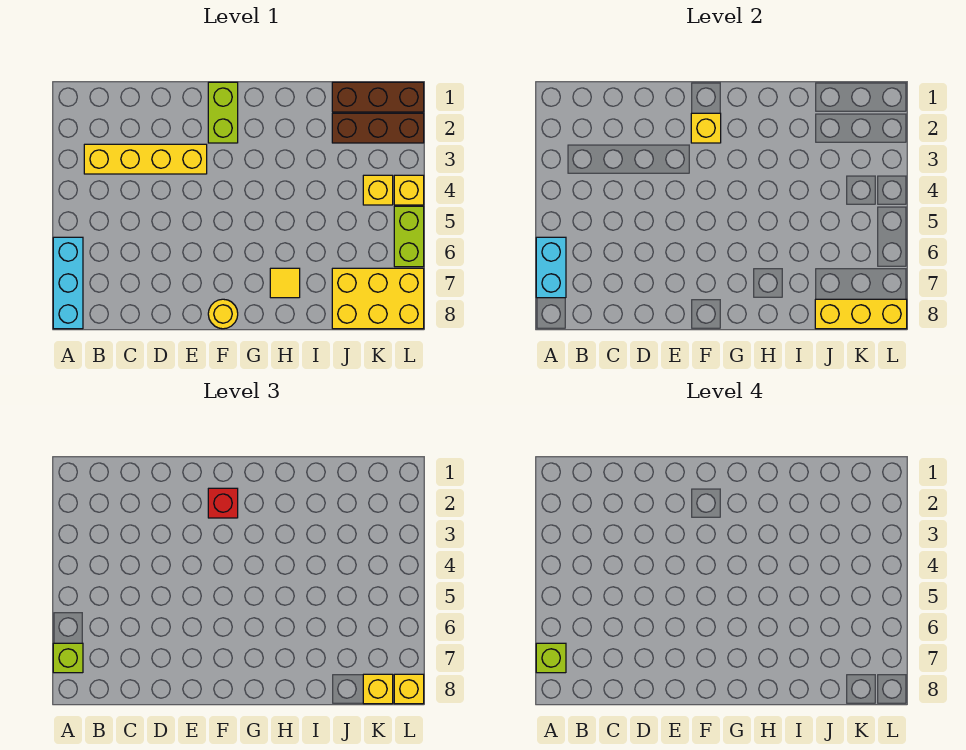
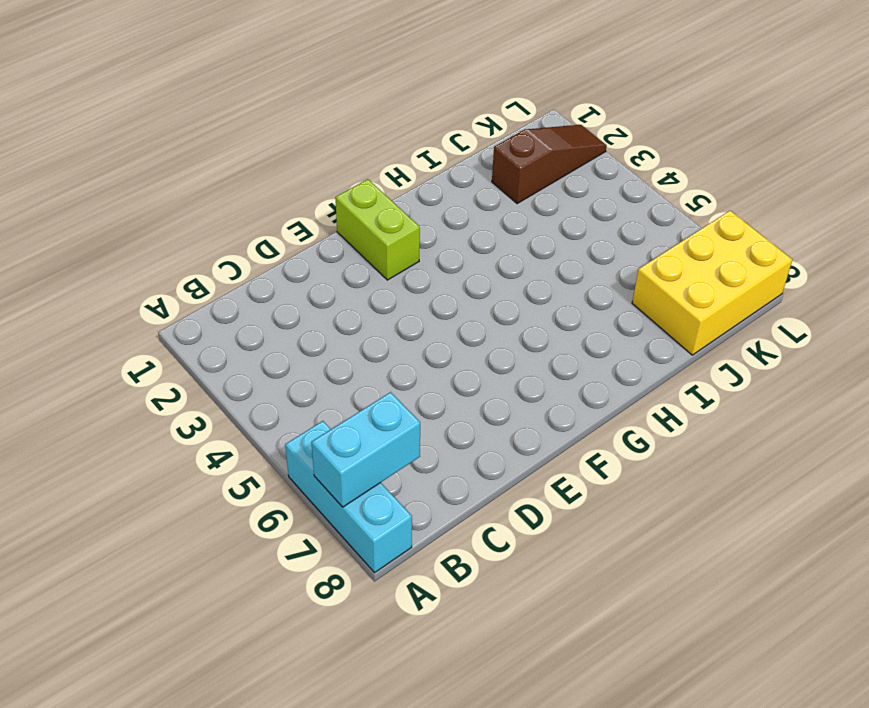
cyan brick A7:B7 level 2 -> cyan brick A6:A7 level 2
brown slope J2:L2 level 1 top J -> brown brick J2:L2 level 1
none -> yellow brick B3:E3 level 1
none -> yellow round brick F8 level 1
none -> yellow tile H7 level 1

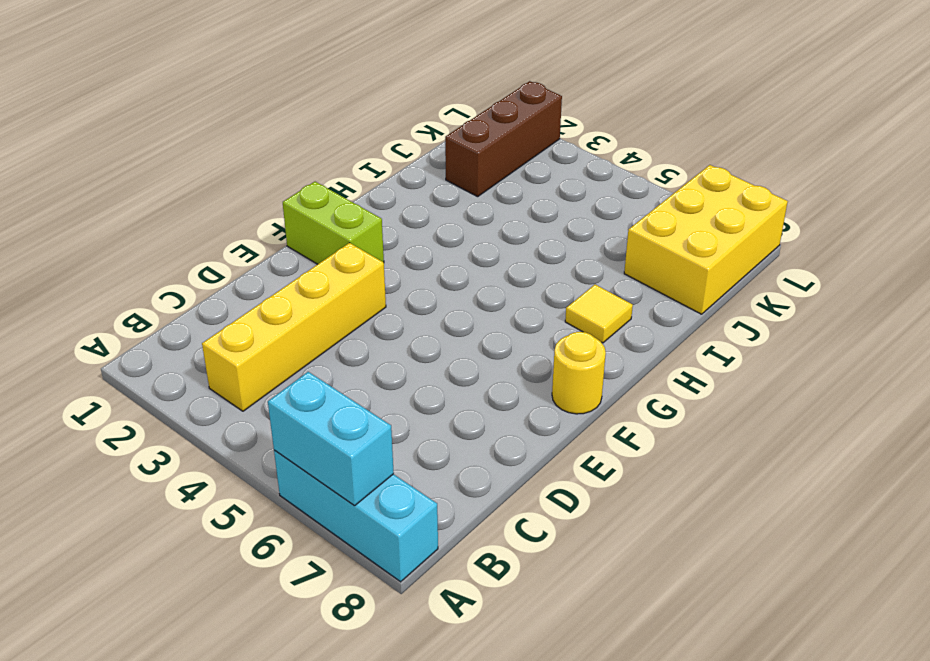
none -> brown brick J1:L1 level 1
none -> yellow brick K4 level 1
none -> yellow brick L4 level 1

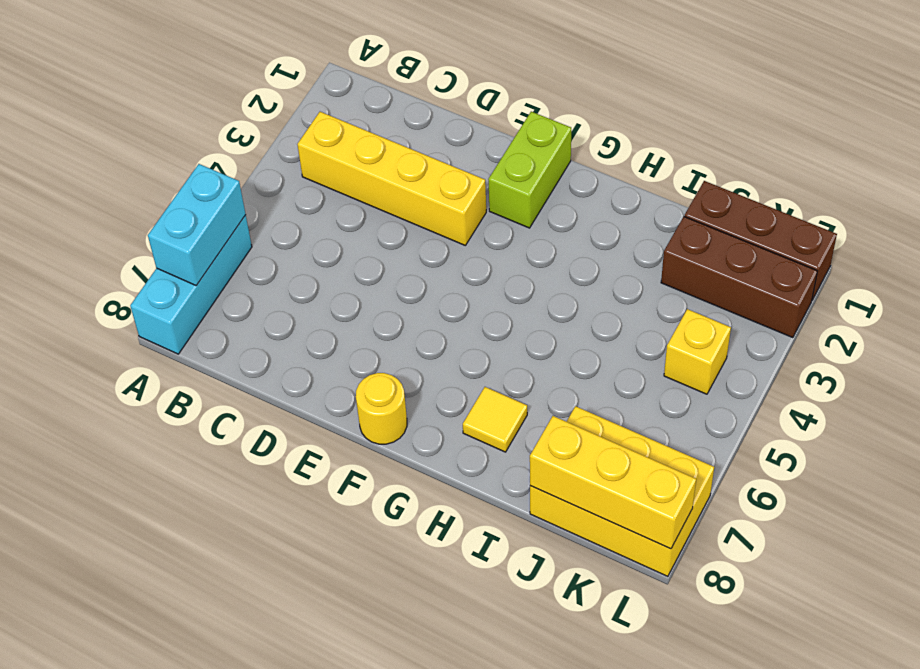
none -> yellow brick L4 level 1
none -> lime brick L5:L6 level 1
none -> yellow brick F2 level 2

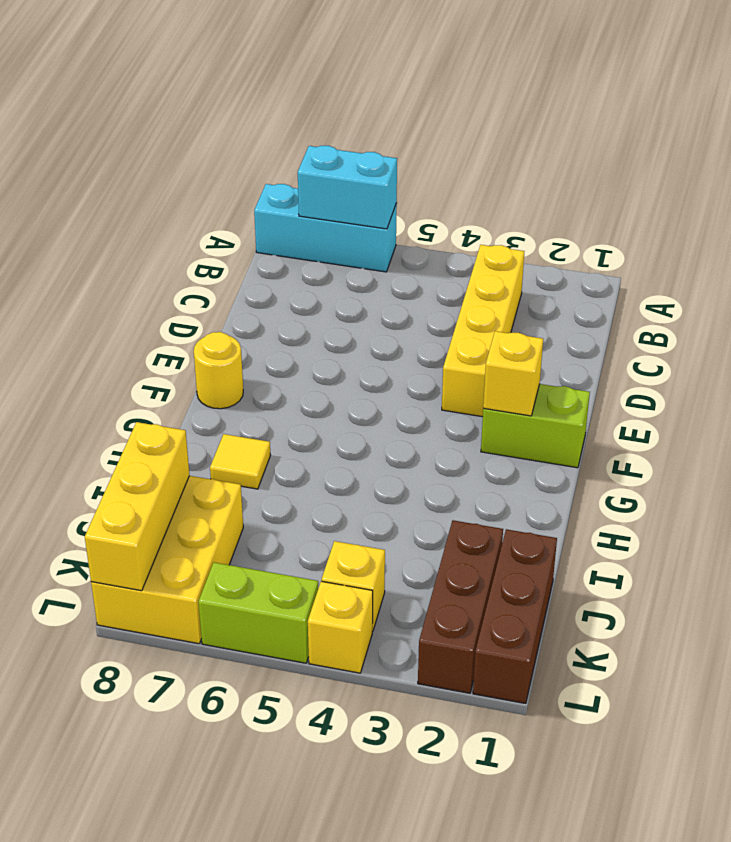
none -> lime brick A7 level 3
none -> red brick F2 level 3
none -> yellow brick K8 level 3

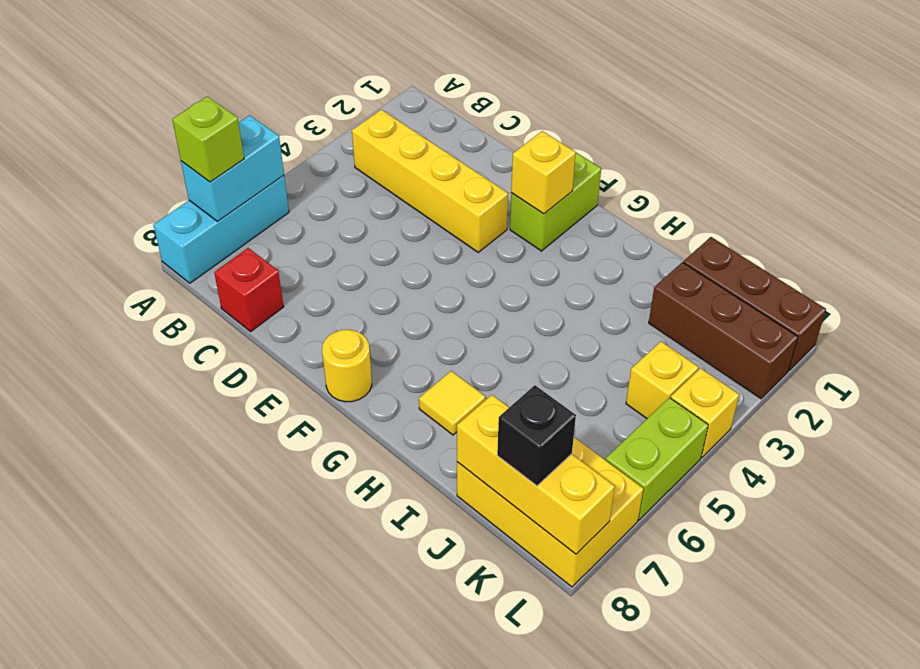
red brick C8 level 1 -> red brick F2 level 3
black brick K8 level 3 -> yellow brick K8 level 3
none -> yellow brick L8 level 3
none -> lime brick A7 level 4

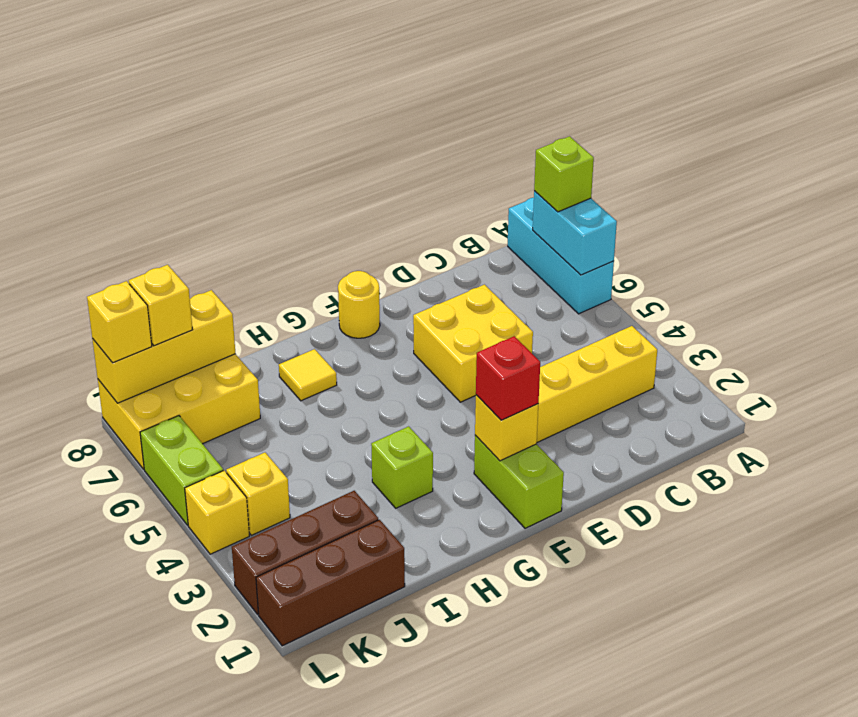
yellow brick D5:E6 level 1 -> none
lime brick H3 level 1 -> lime brick A7 level 4

